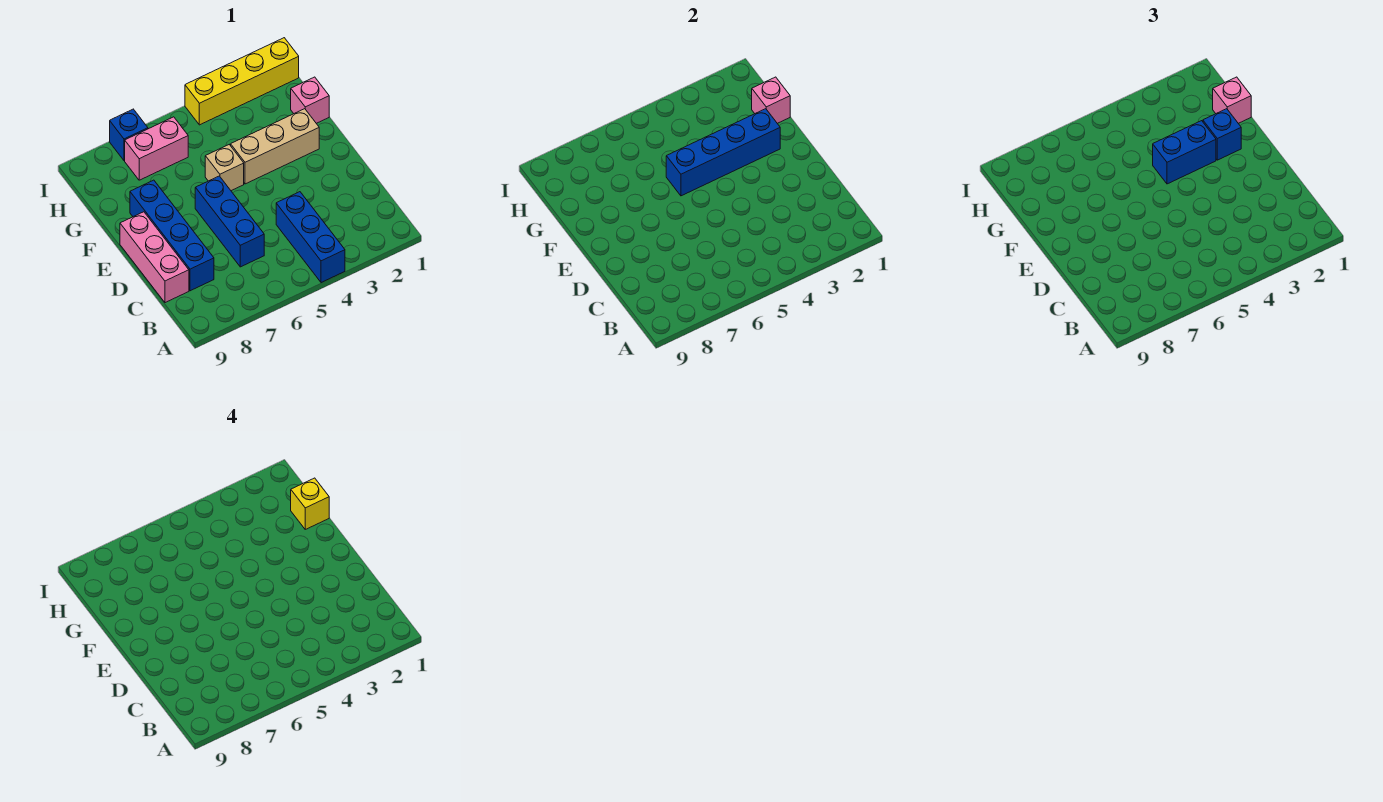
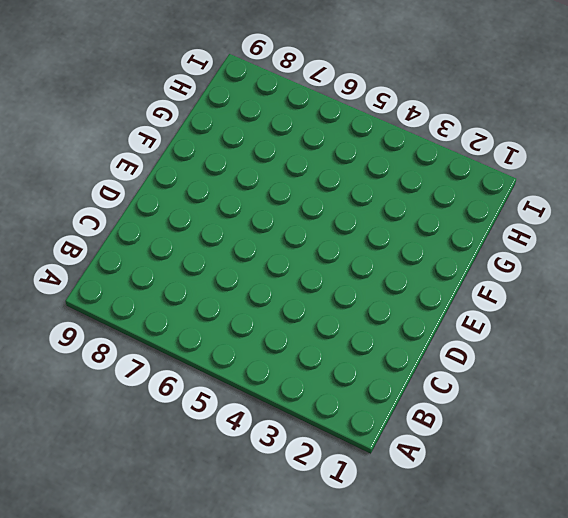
none -> blue brick A4:C4 level 1
none -> blue brick C6:E6 level 1
none -> blue brick C8:F8 level 1

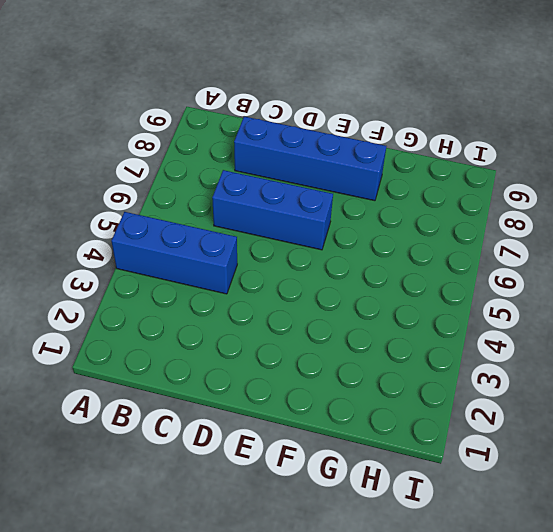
none -> pink brick C9:E9 level 1
none -> tan brick F2:F4 level 1
none -> tan brick F5 level 1

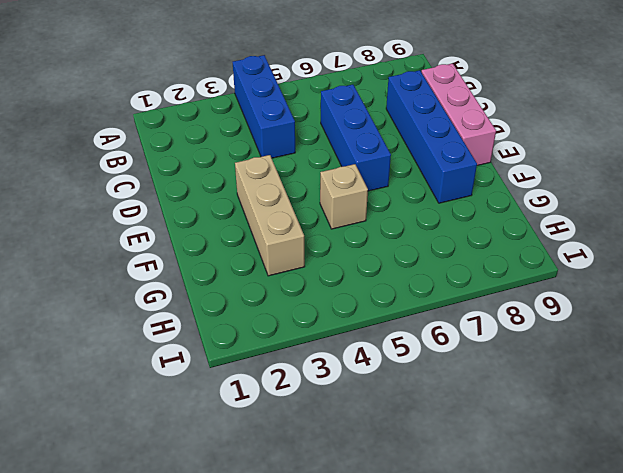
tan brick E3:G3 level 1 -> tan brick F2:F4 level 1
none -> pink brick G1 level 1
none -> pink brick H6:H7 level 1
none -> yellow brick I1:I4 level 1

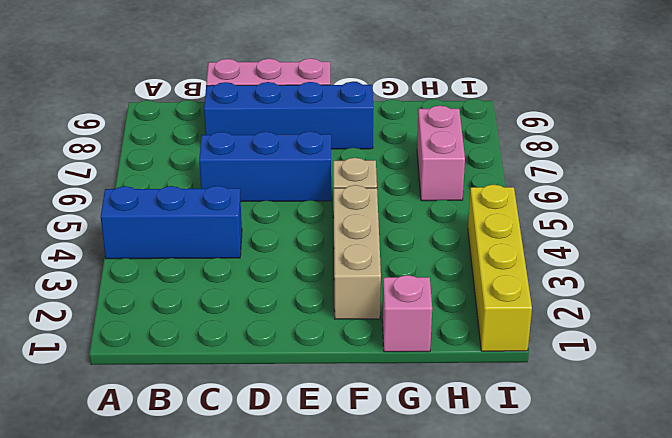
none -> blue brick I7 level 1
none -> blue brick F2:F5 level 2
none -> pink brick G1 level 2

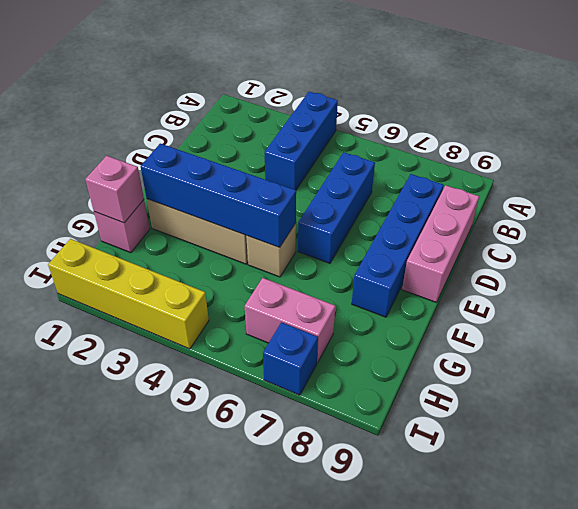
none -> blue brick F2 level 3
none -> blue brick F3:F4 level 3
none -> pink brick G1 level 3

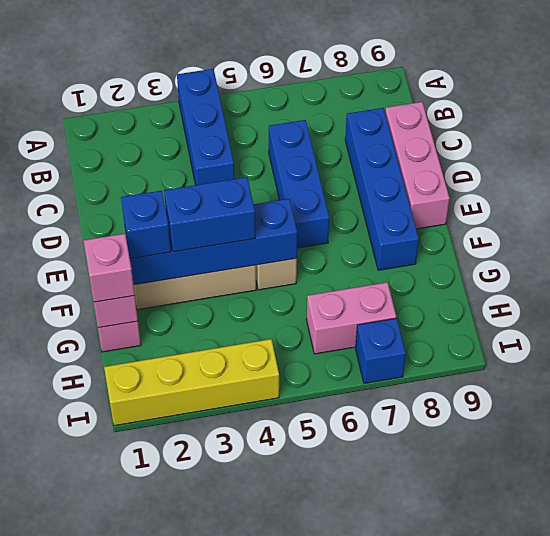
none -> yellow brick G1 level 4

